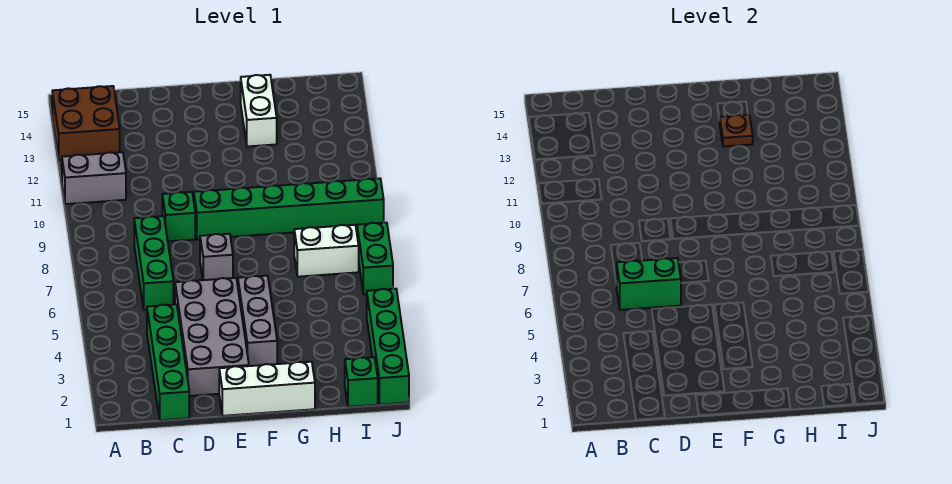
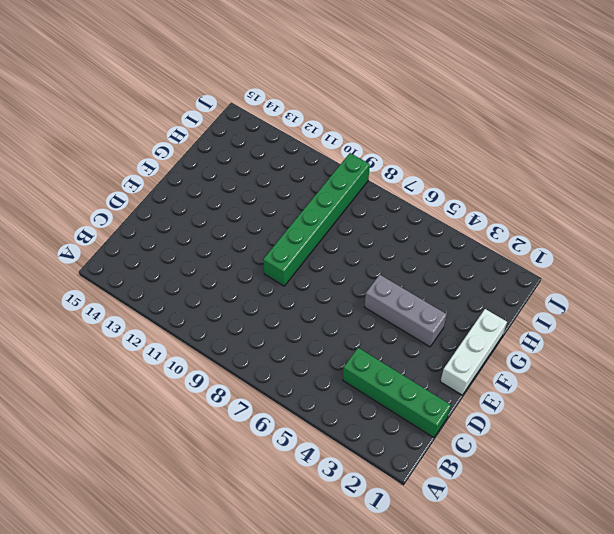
none -> grey brick A11:B11 level 1
none -> brown brick A13:B14 level 1
none -> green brick C6:C8 level 1

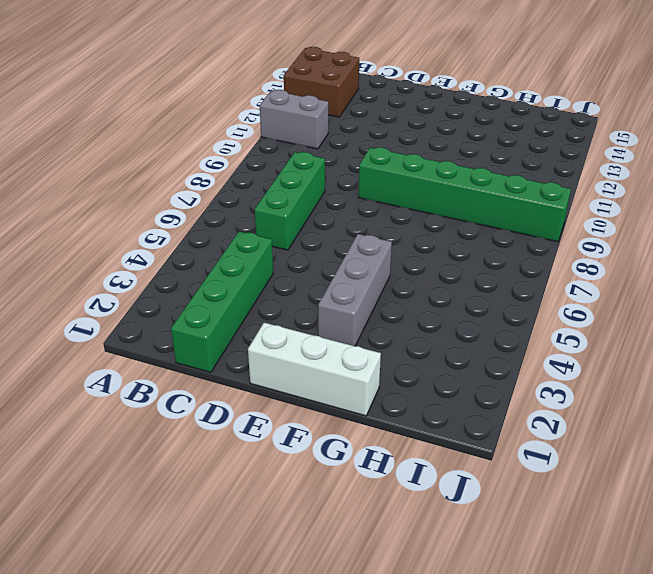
none -> grey brick D2:E5 level 1
none -> green brick D9 level 1
none -> grey brick E7 level 1

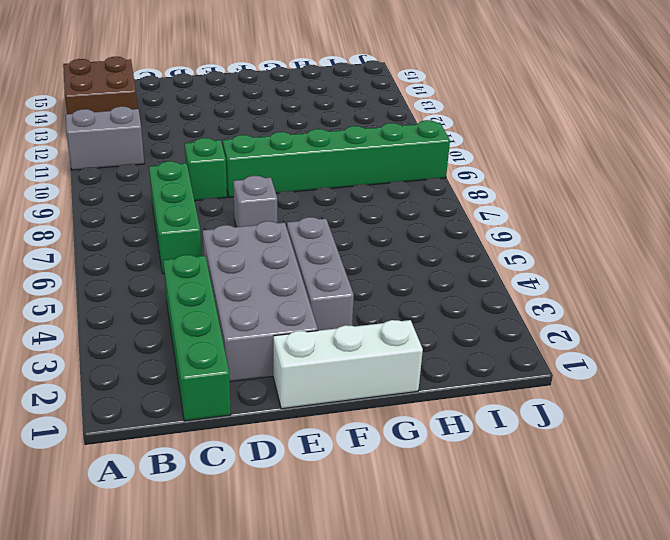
none -> white brick G13:G14 level 1
none -> white brick H7:I7 level 1
none -> green brick I1 level 1

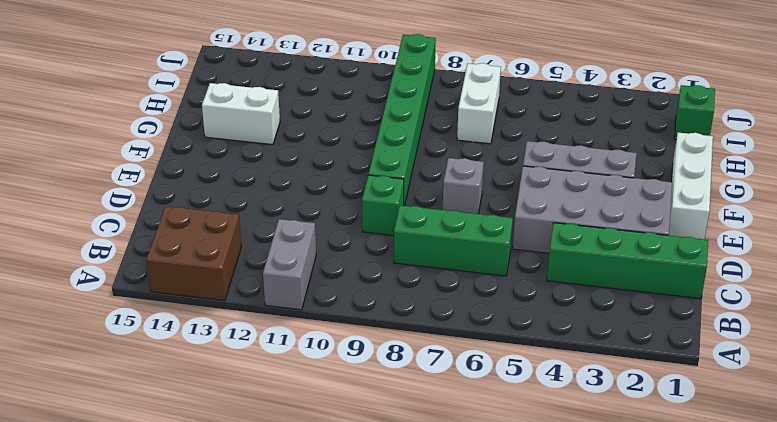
none -> green brick J1:J4 level 1
none -> green brick J6:J7 level 1
none -> green brick C6:D6 level 2

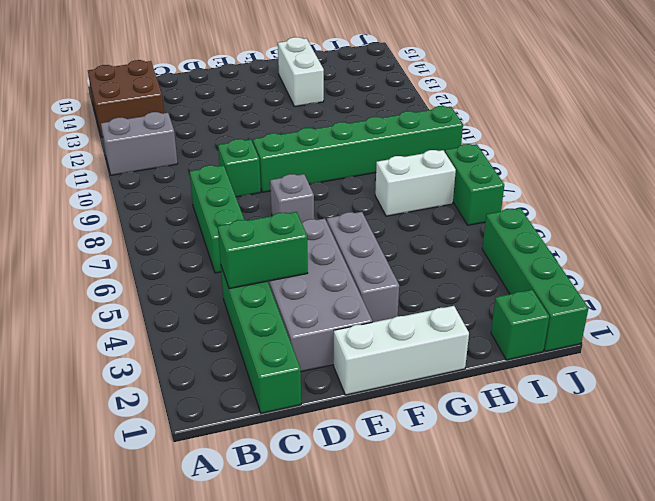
green brick C4:D4 level 2 -> green brick C6:D6 level 2
none -> brown plate G13 level 2

